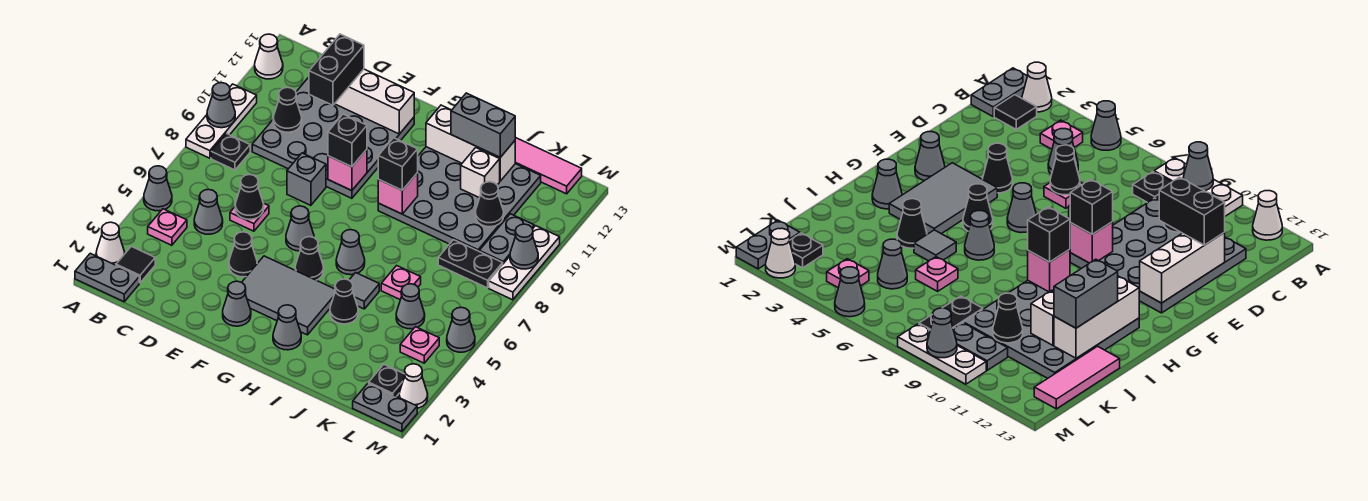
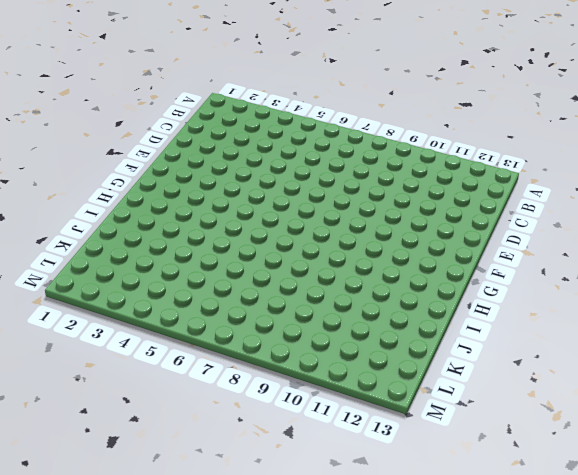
none -> grey plate A1:B1 level 1
none -> white cone A2 level 1
none -> grey cone A5 level 1
none -> white plate A8:A10 level 1

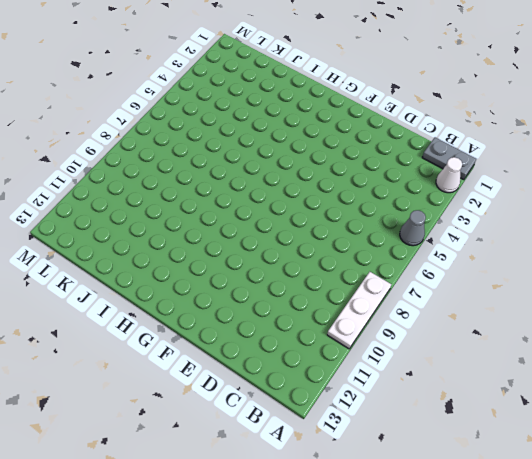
none -> white cone A12 level 1
none -> black tile B2 level 1
none -> pink plate B4 level 1
none -> black plate B8 level 1

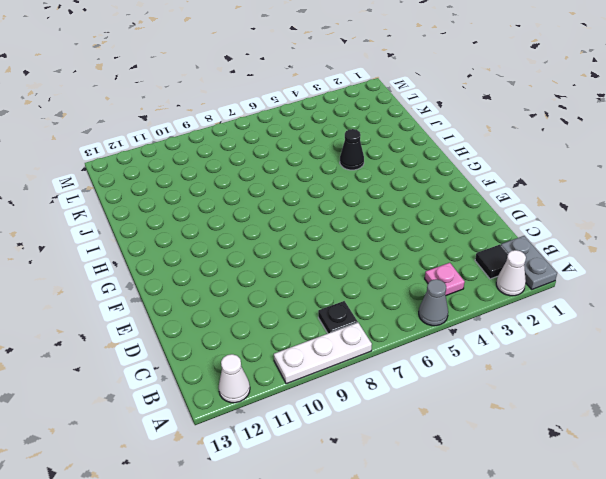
none -> grey cone C5 level 1
none -> grey plate C9:F12 level 1
none -> pink plate D6 level 1
none -> black cone E4 level 1

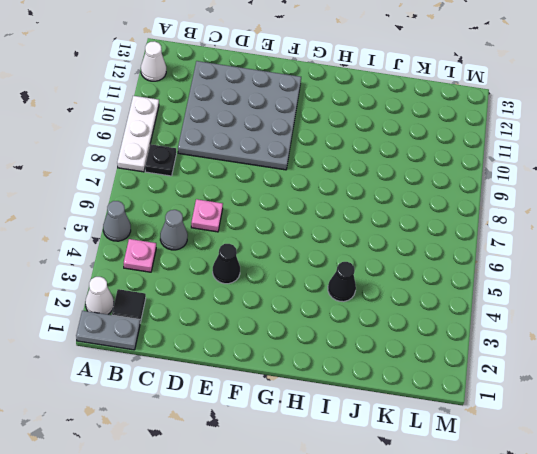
none -> grey brick E8 level 1
none -> grey cone F2 level 1
none -> grey tile F3:H4 level 1
none -> grey cone F6 level 1

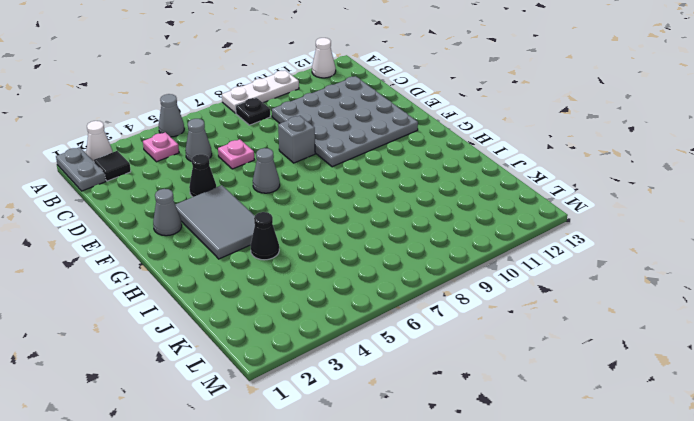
none -> black cone G5 level 1
none -> grey cone H2 level 1
none -> grey cone H6 level 1
none -> grey plate H9:K12 level 1

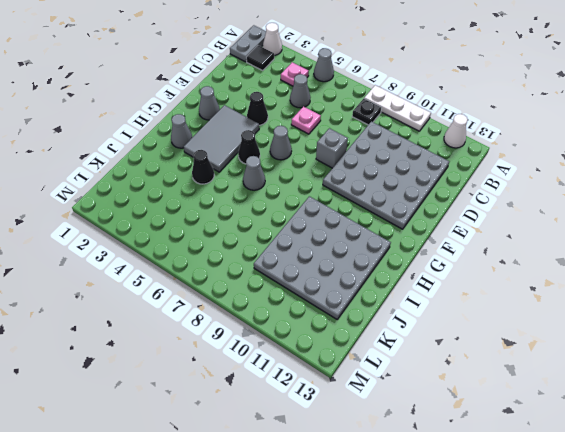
none -> grey tile I5 level 1
none -> pink plate J6 level 1
none -> pink tile J13:L13 level 1
none -> grey cone K5 level 1

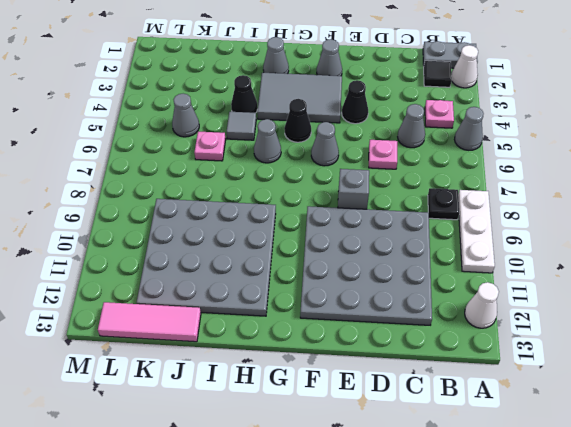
none -> black plate K8:L8 level 1
none -> grey plate L1:M1 level 1
none -> black plate L2 level 1
none -> pink plate L4 level 1

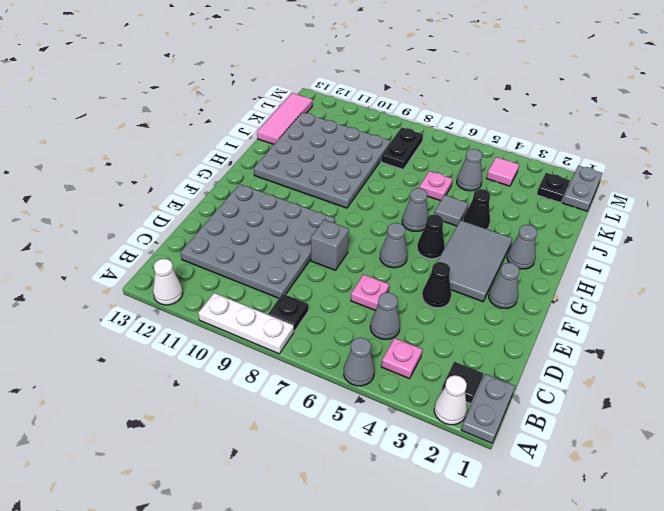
pink tile L4 level 1 -> pink plate L4 level 1
none -> grey plate L9:L10 level 1
none -> white cone M2 level 1
none -> grey cone M5 level 1
none -> white plate M8:M10 level 1

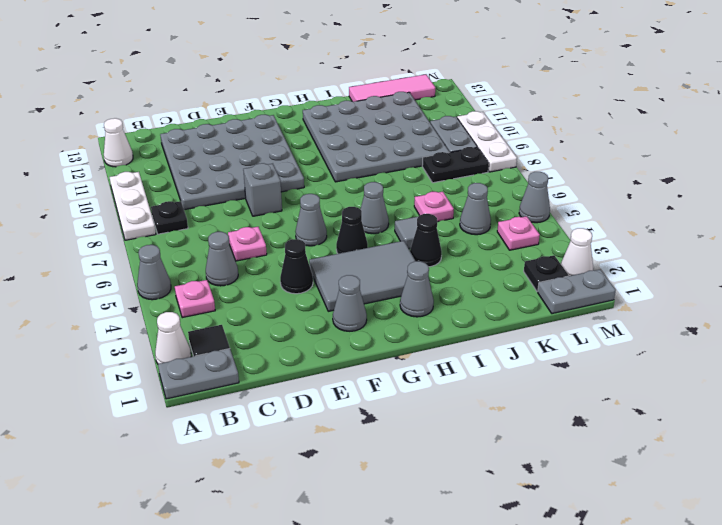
none -> grey cone A9 level 2
none -> black cone C10 level 2
none -> black cone D6 level 2
none -> white brick D12:F12 level 2

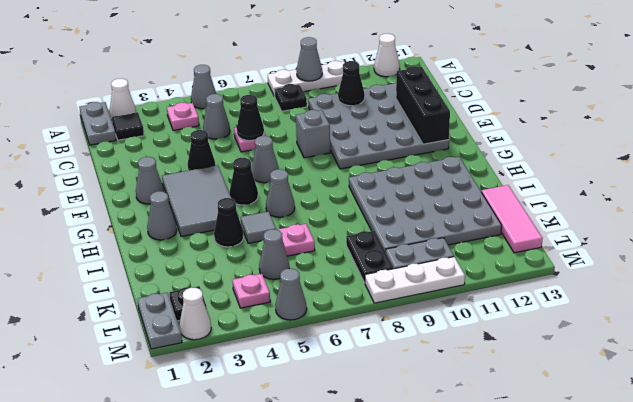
black brick D12:F12 level 2 -> white brick D12:F12 level 2
none -> pink brick F9 level 2
none -> pink brick H9 level 2
none -> white brick H12:J12 level 2
none -> white brick J11 level 2

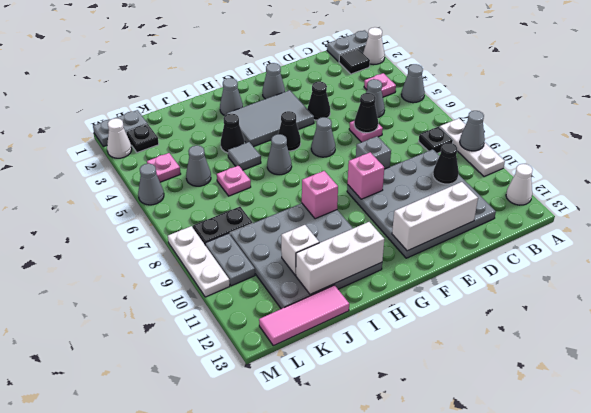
none -> black cone K10 level 2
none -> grey cone M9 level 2
none -> black brick D11:D12 level 3
none -> black brick F9 level 3

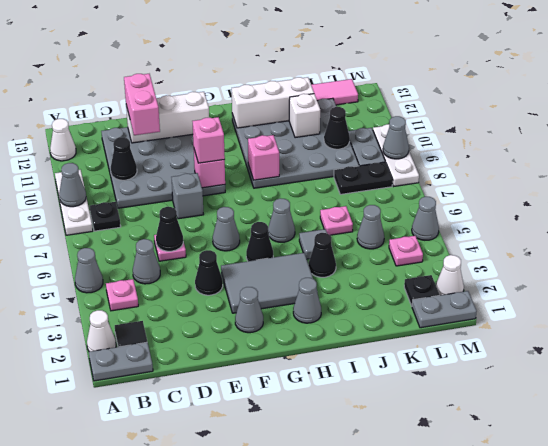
pink brick D11:D12 level 3 -> black brick D11:D12 level 3
pink brick F9 level 3 -> black brick F9 level 3
none -> black brick H9 level 3
none -> grey brick I12:J12 level 3

